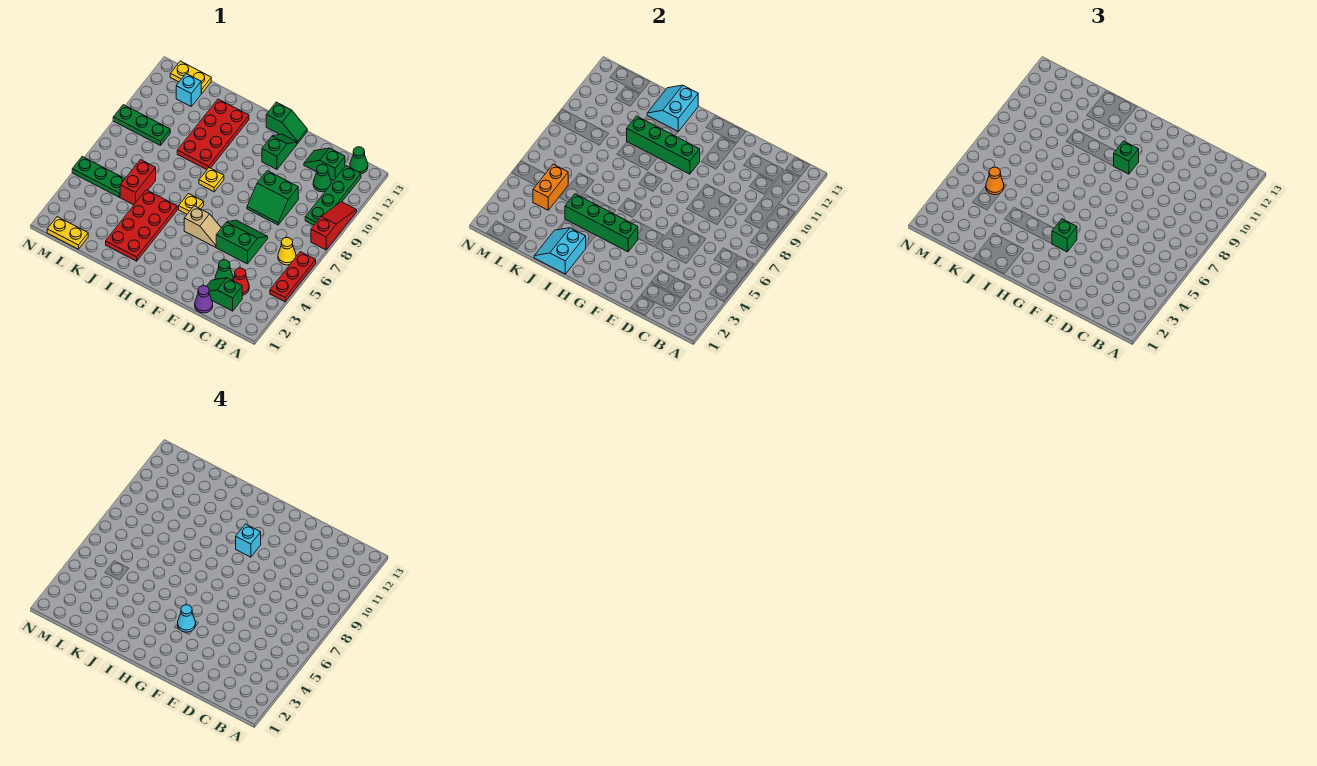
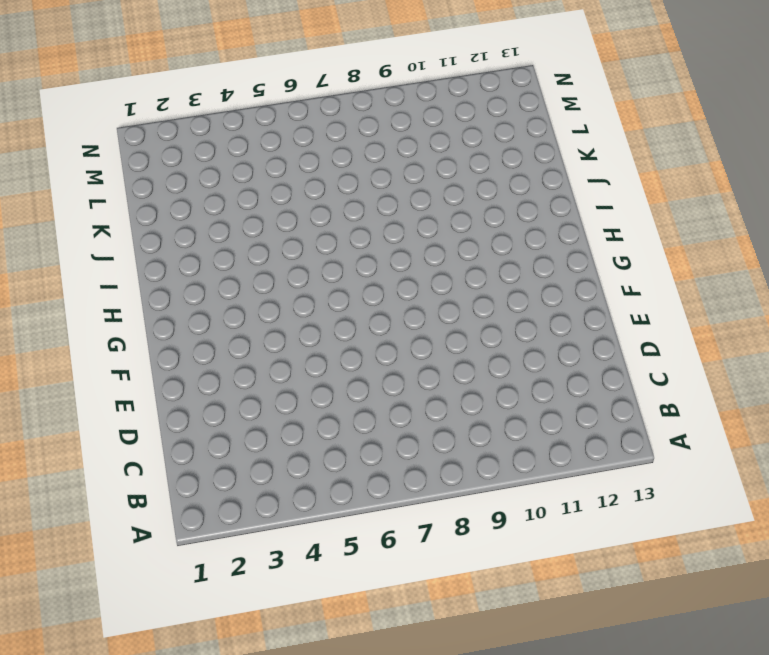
none -> red plate A4:A6 level 1
none -> red slope A8:A10 level 1 top 8
none -> yellow cone B6 level 1
none -> green plate B9:B12 level 1

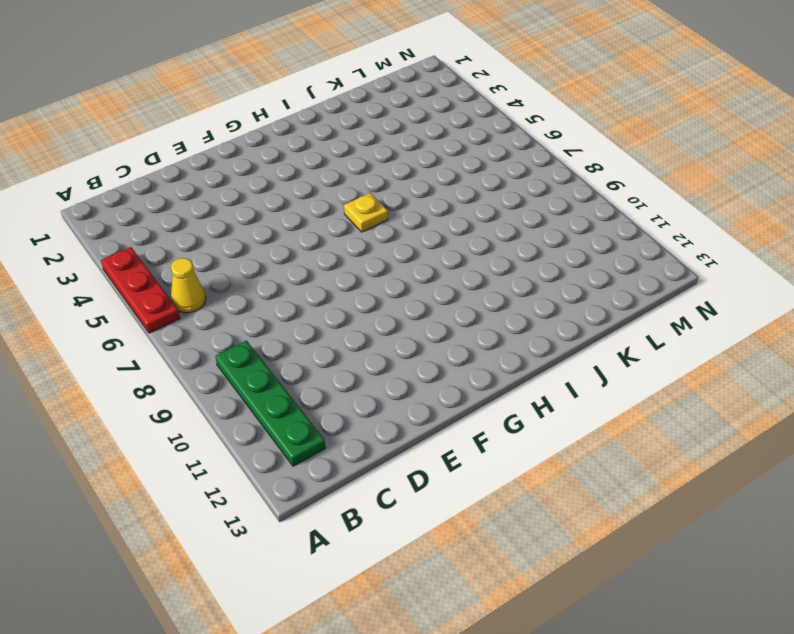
none -> red slope A8:A10 level 1 top 8
none -> green cone B13 level 1
none -> green slope C2:D2 level 1 top C
none -> red cone C3 level 1

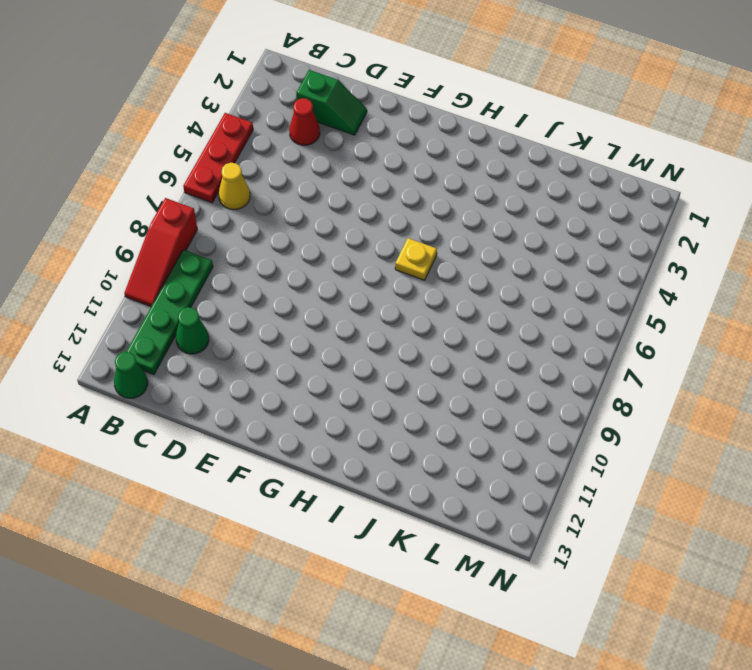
none -> green slope C12:D12 level 1 top C
none -> purple cone D1 level 1
none -> green cone D3 level 1
none -> green slope D5:E6 level 1 top 5

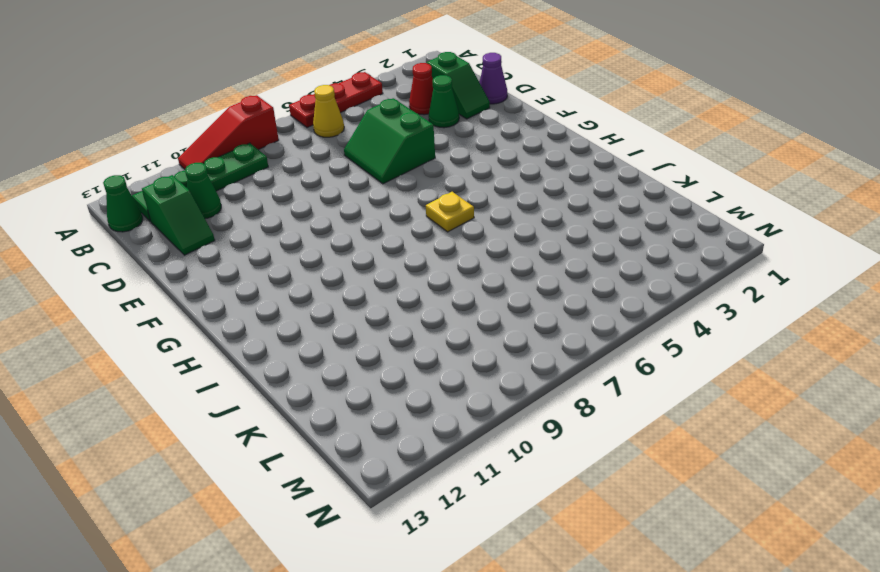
none -> green slope D8:E9 level 1 top 9
none -> tan slope F5:G5 level 1 top G
none -> green slope F11:F12 level 1 top 11
none -> green slope F13:G13 level 1 top G

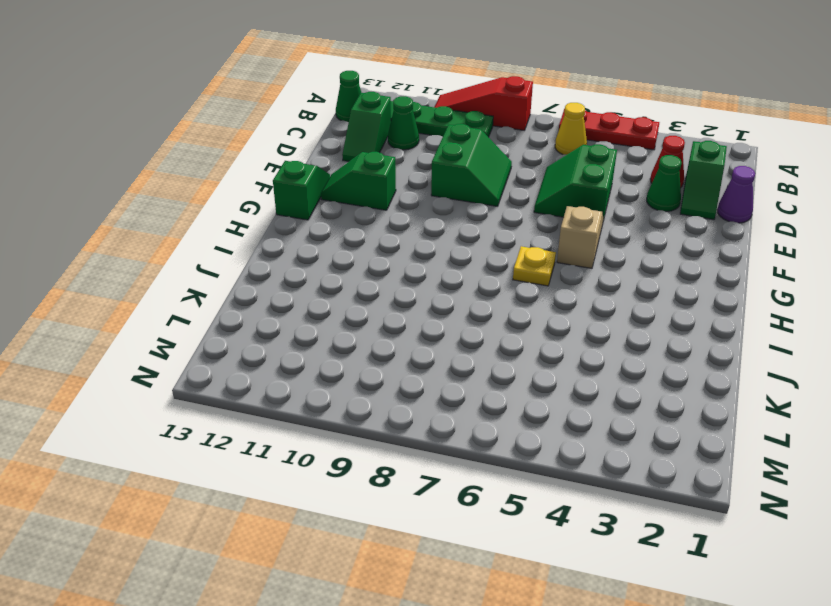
none -> yellow plate H8 level 1
none -> red plate I2:J5 level 1
none -> red plate I9:J12 level 1
none -> red brick K5:K6 level 1

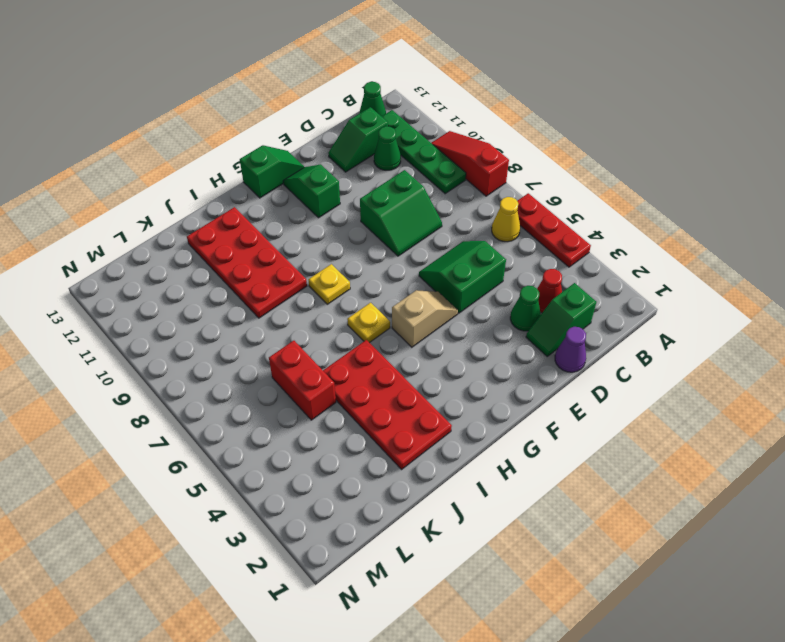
none -> yellow plate L1:M1 level 1
none -> green plate L5:N5 level 1
none -> green plate L9:N9 level 1
none -> cyan brick L12 level 1

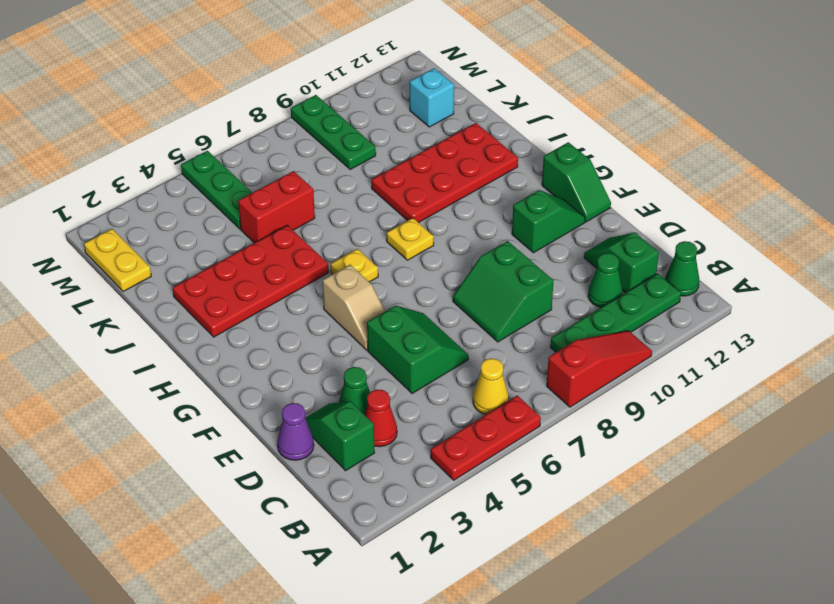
none -> yellow plate L13:M13 level 1
none -> green brick G4:J4 level 2
none -> green brick G10:J10 level 2
none -> cyan slope I1:J2 level 2 top I

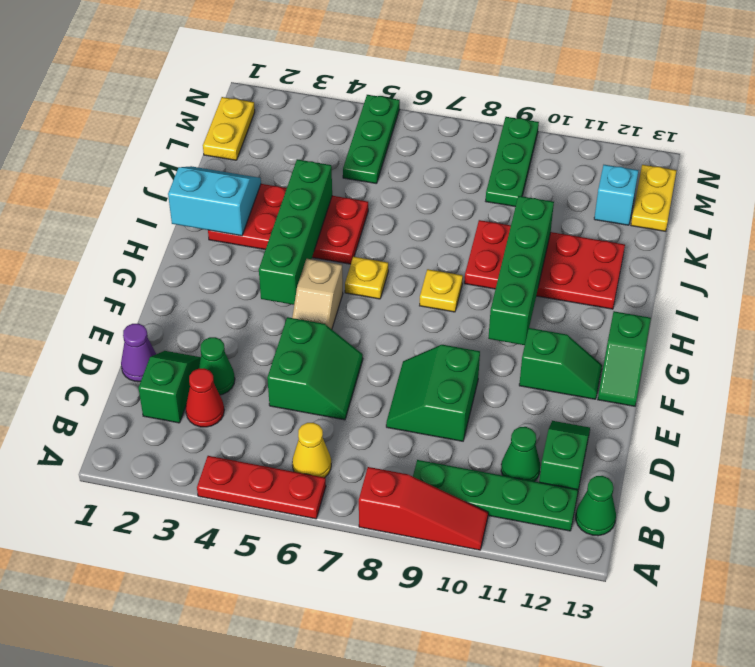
none -> red brick K5:K6 level 1
none -> cyan slope I12:J13 level 2 top I
none -> orange brick L4:L5 level 2
none -> green brick G4 level 3

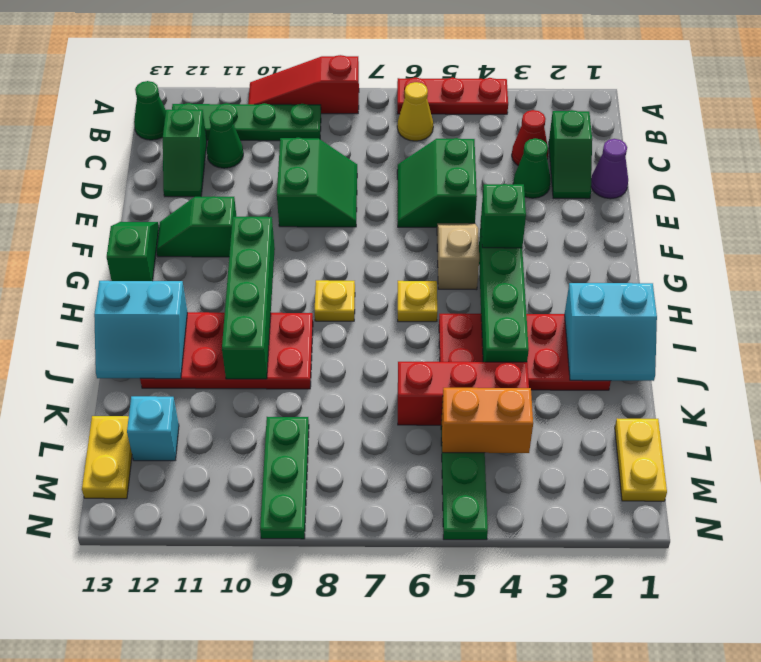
red brick K4:K6 level 1 -> red brick K5:K6 level 1
none -> green brick G10 level 3
none -> orange cone L5 level 3
none -> cyan cone G4 level 4
none -> cyan brick G10 level 4

